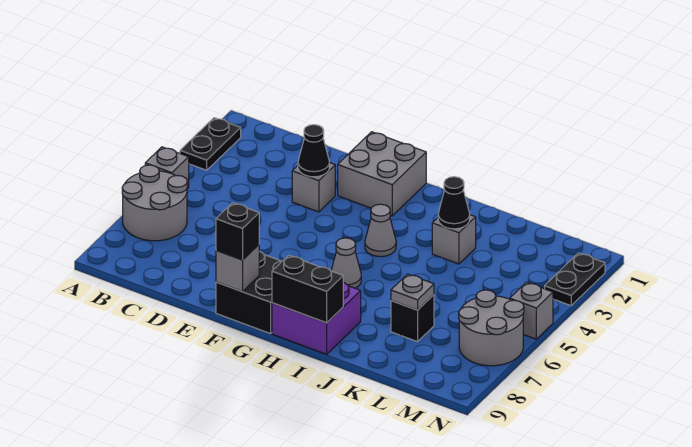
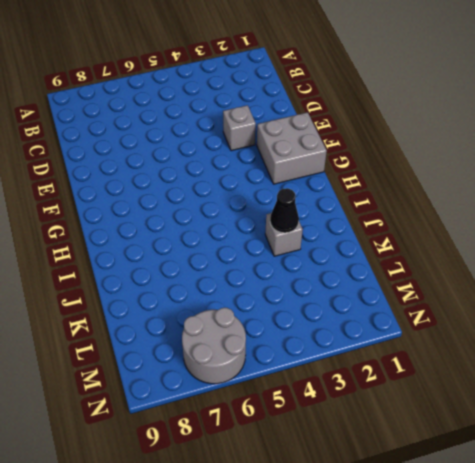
none -> black plate A2:A3 level 1
none -> grey brick A5 level 1
none -> grey round brick A6:B7 level 1

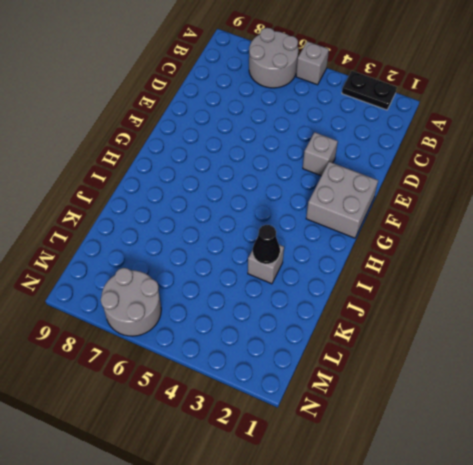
none -> black brick F8:G9 level 1
none -> grey cone H4 level 1
none -> grey cone H6 level 1

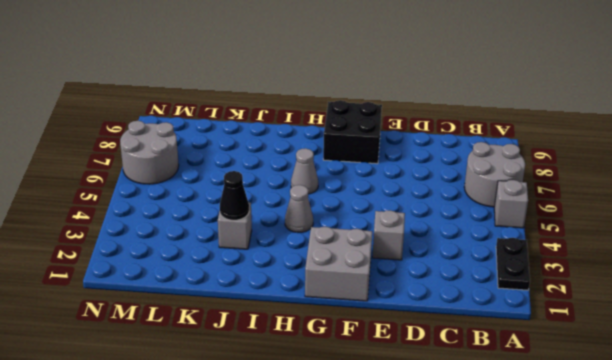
none -> purple brick H8:I9 level 1
none -> black brick K7 level 1
none -> black plate N2:N3 level 1

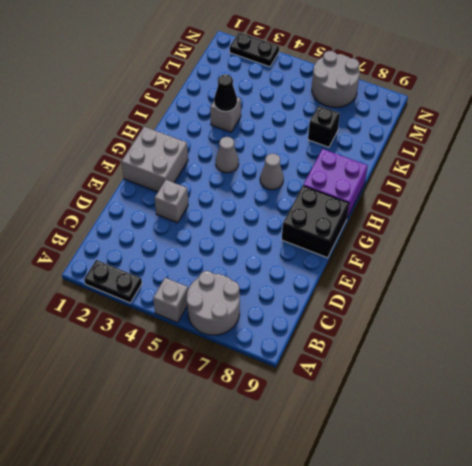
none -> grey brick N5 level 1
none -> black cone E3 level 2
none -> grey brick F9 level 2

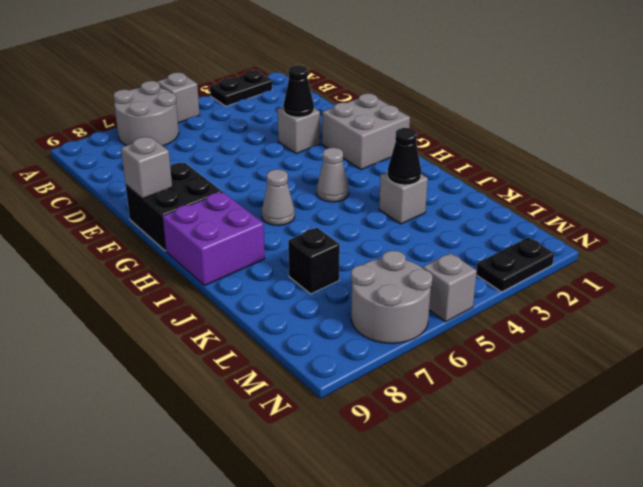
none -> black brick H9:I9 level 2
none -> grey plate K7 level 2
none -> black brick F9 level 3

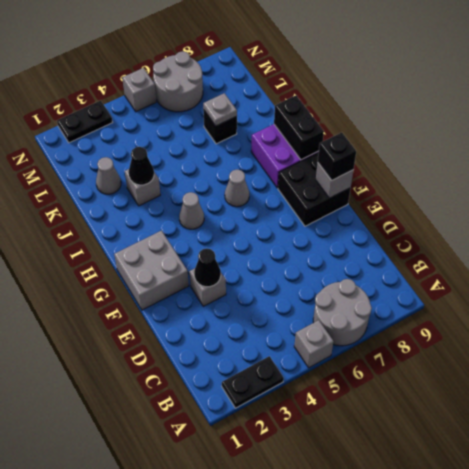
grey cone K2 level 1 -> none

